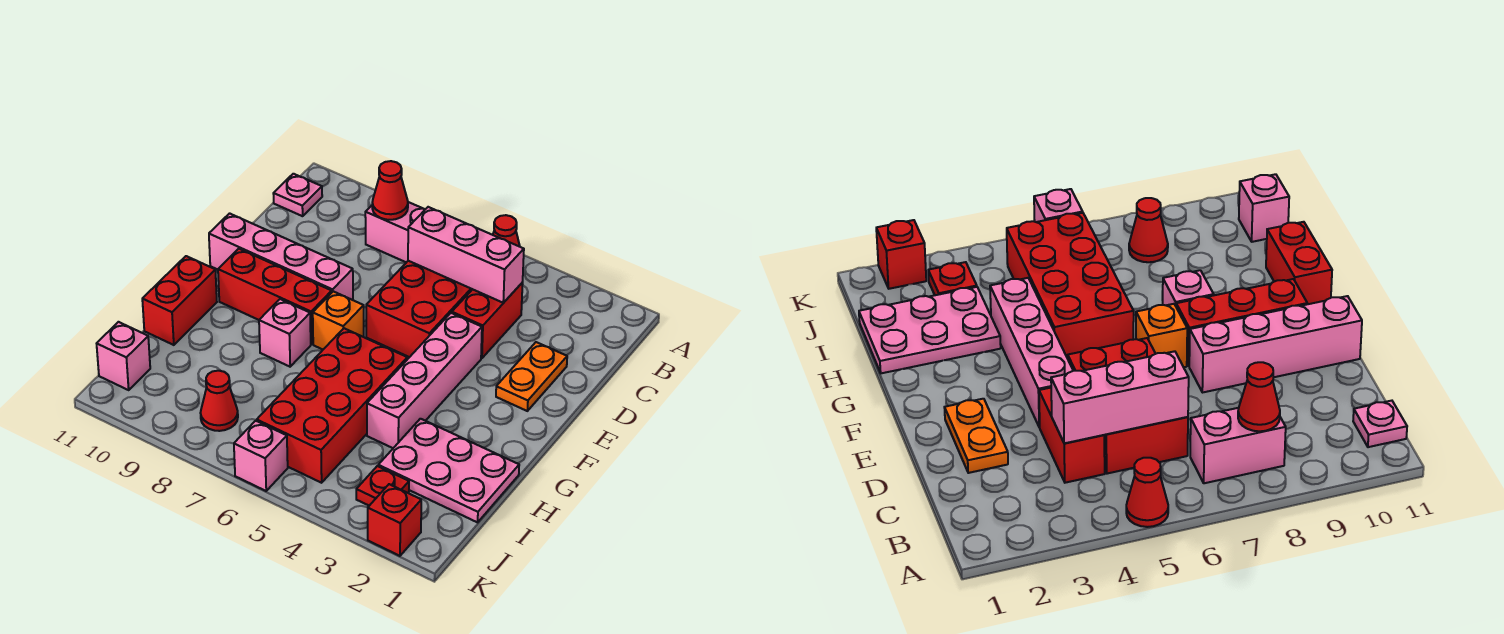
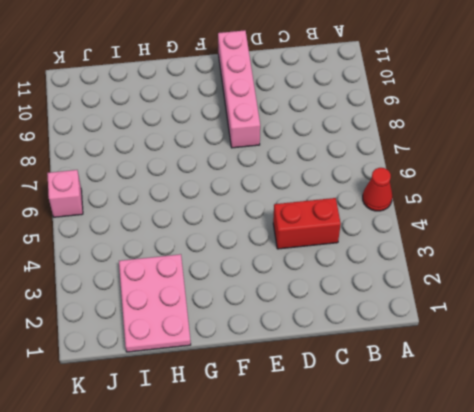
none -> pink brick B7:B8 level 1
none -> pink plate B11 level 1
none -> red brick C5:E6 level 1

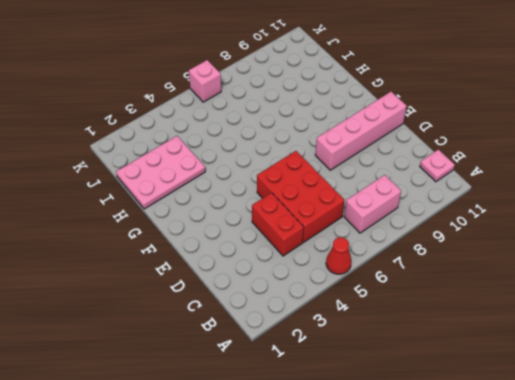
none -> orange plate D2:E2 level 1
none -> pink brick E4:H4 level 1
none -> orange brick F7 level 1

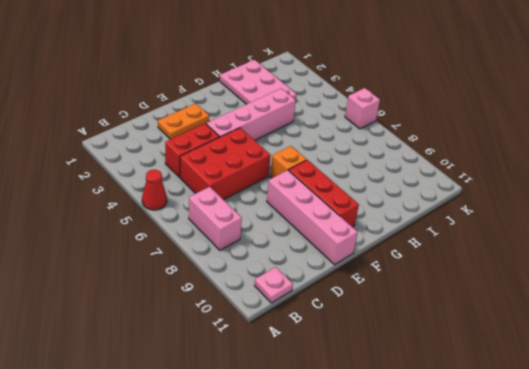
none -> red brick G5:J6 level 1
none -> pink brick G8 level 1
none -> red brick G11:H11 level 1

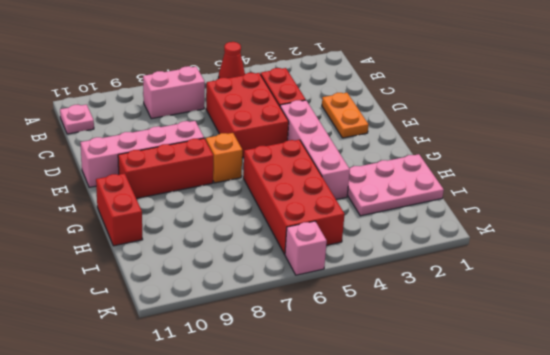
none -> pink brick G8 level 1
none -> red plate J3 level 1
none -> red cone J8 level 1

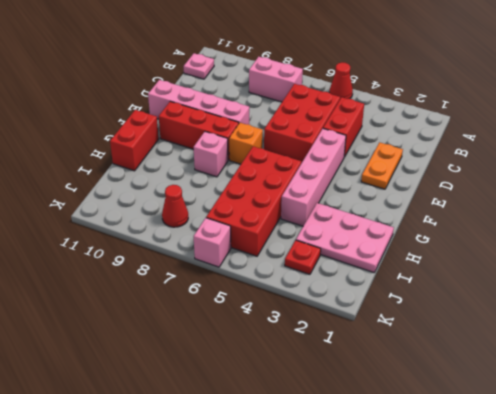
none -> pink brick J11 level 1
none -> red brick K2 level 1
none -> red cone B8 level 2

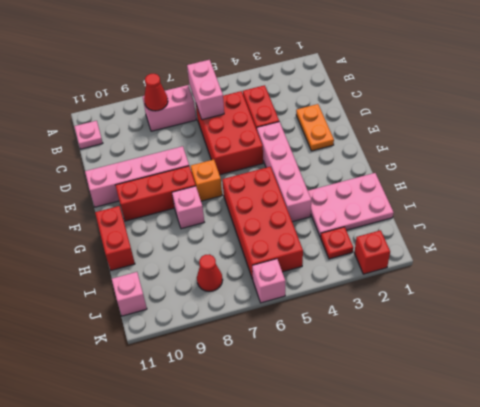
pink brick B6:C6 level 2 -> pink brick C4:C6 level 2
none -> red cone A5 level 1

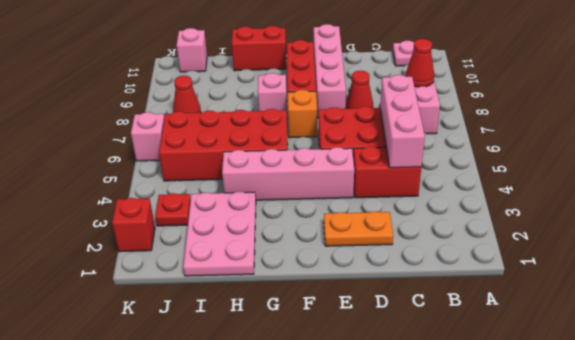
red cone D8 level 1 -> red cone A5 level 1

